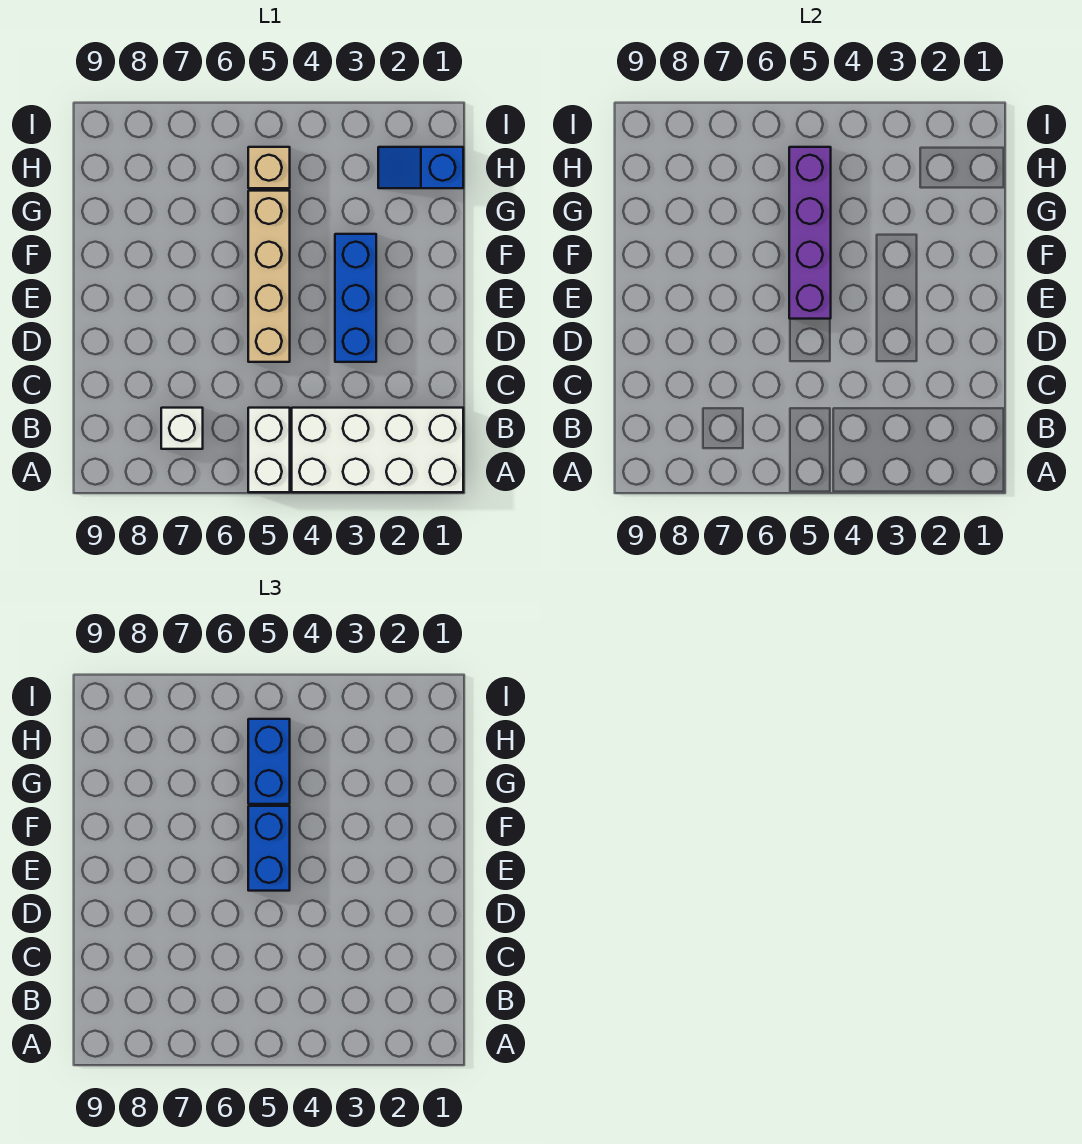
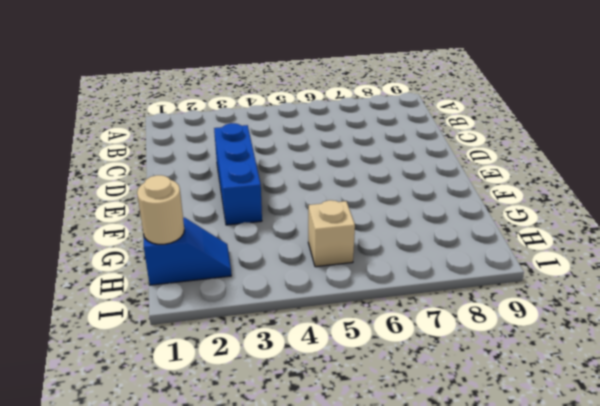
tan round brick H1 level 2 -> none
none -> white brick A1:B4 level 1
none -> white brick A5:B5 level 1

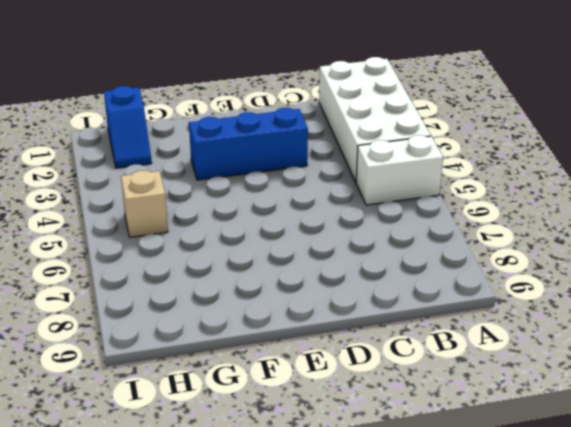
none -> white brick B7 level 1
none -> tan brick D5:G5 level 1

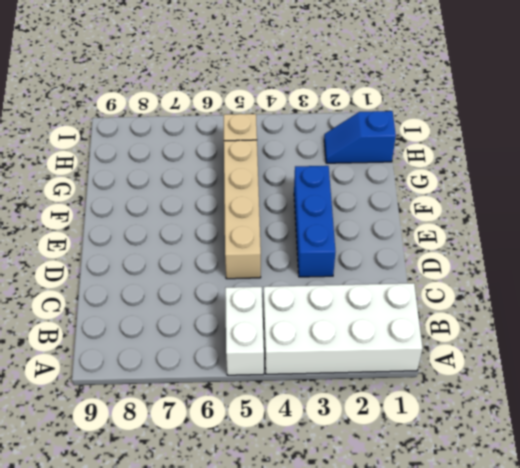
none -> white brick B7 level 1
none -> purple brick E5:H5 level 2

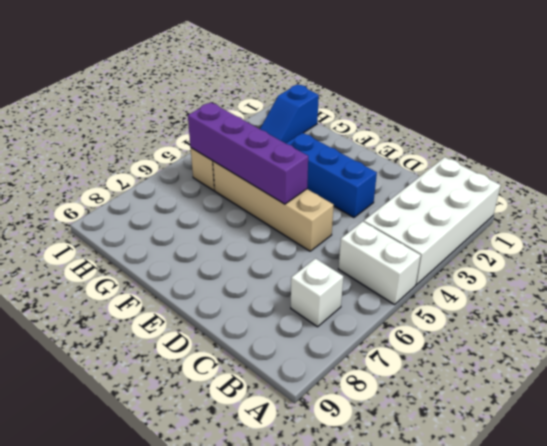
none -> blue brick E5:F5 level 3
none -> blue brick G5:H5 level 3

